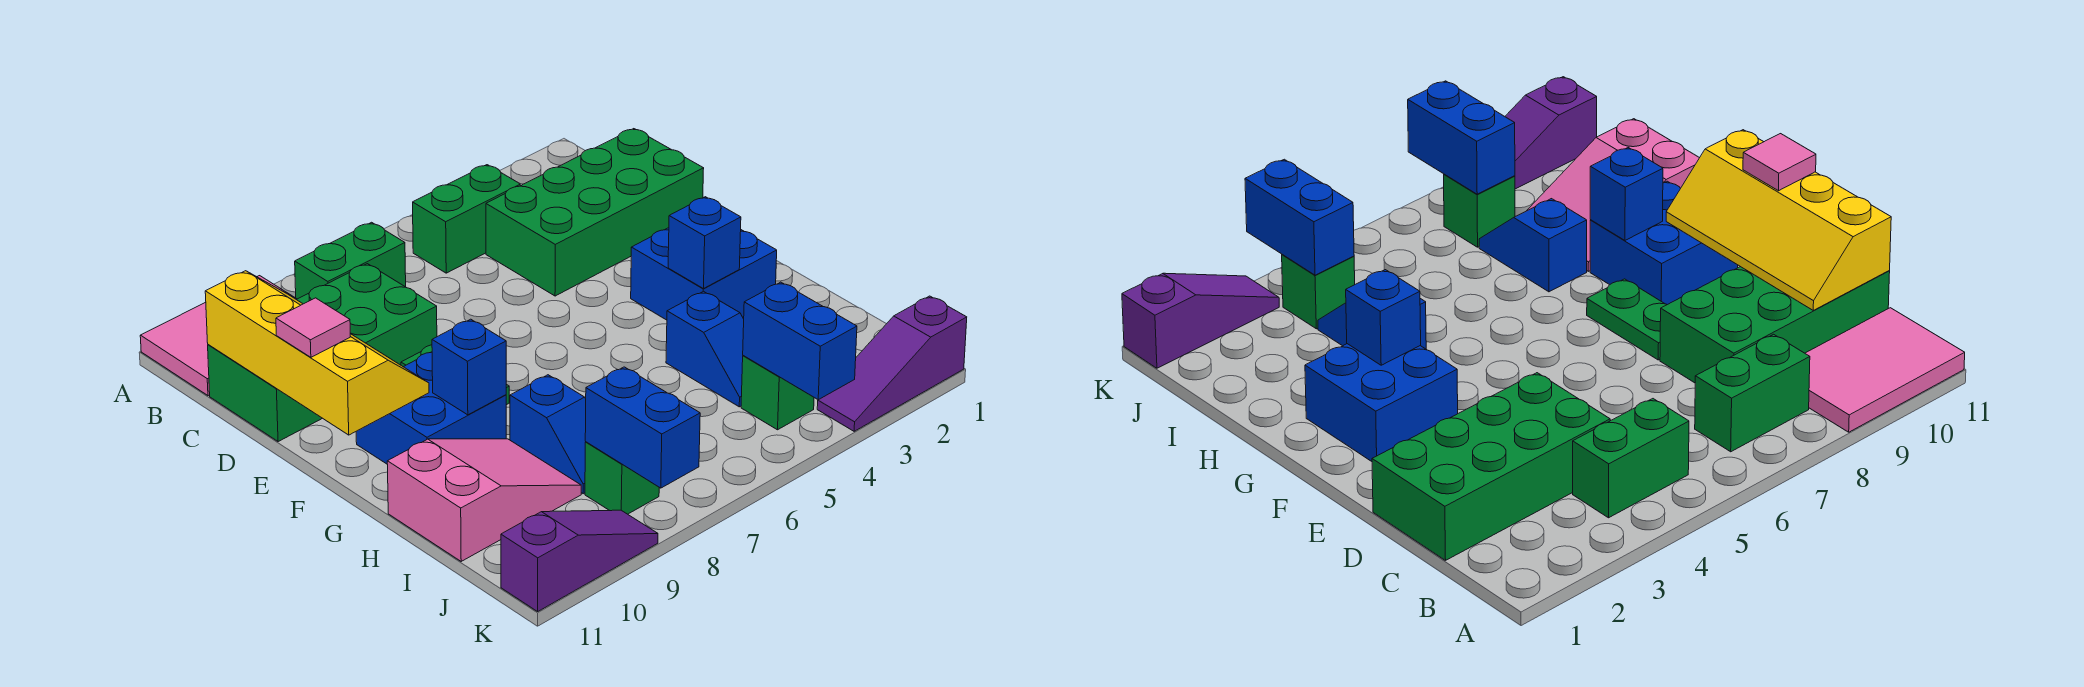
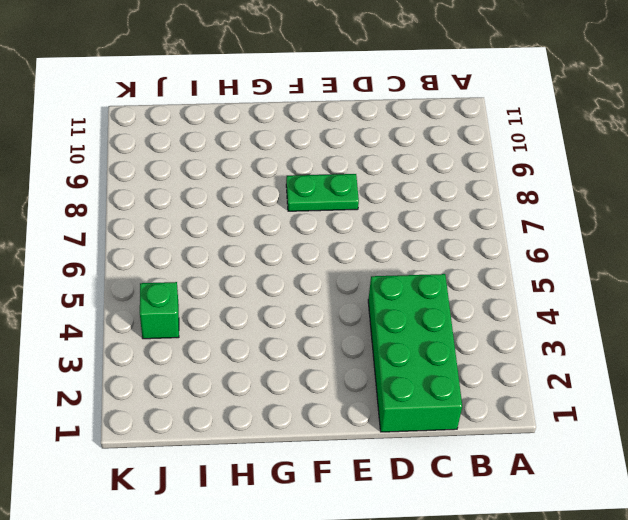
none -> pink tile A9:B11 level 1
none -> green brick B4:B5 level 1
none -> green brick B7:B8 level 1

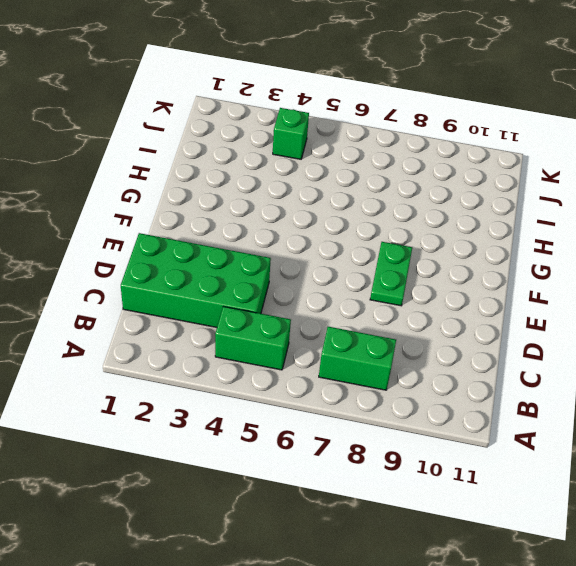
none -> pink tile A9:B11 level 1
none -> green brick C8:D11 level 1
none -> blue brick F2:G3 level 1

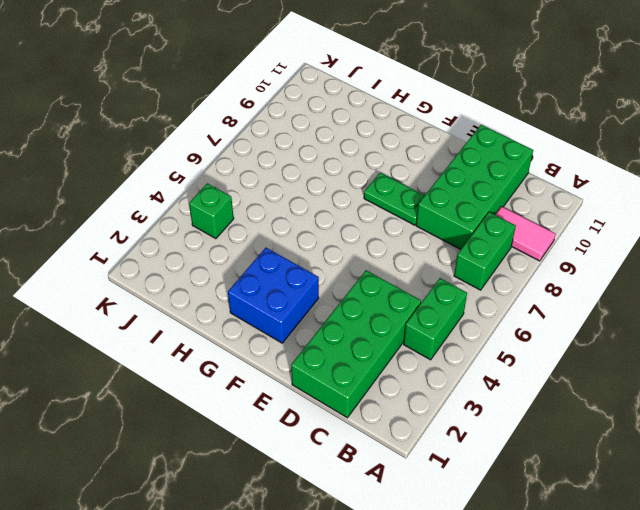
pink tile A9:B9 level 1 -> pink tile A9:B11 level 1
none -> blue brick F9:G10 level 1
none -> blue slope H4:I4 level 1 top H
none -> blue slope H8:I8 level 1 top H

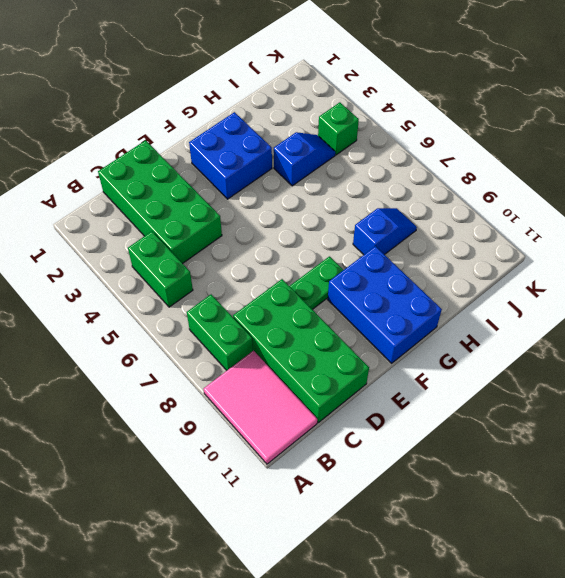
blue brick F9:G11 level 1 -> blue brick F9:G10 level 1
none -> pink slope H9:I11 level 1 top 11
none -> green brick J8 level 1
none -> purple slope K1:K3 level 1 top 1

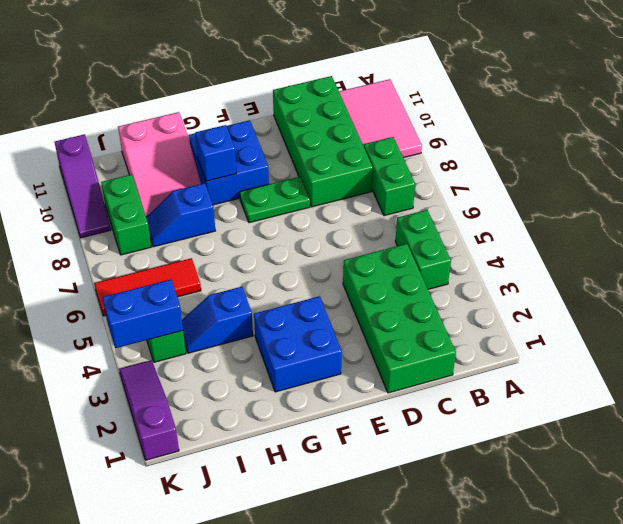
red tile I6:K6 level 1 -> none
green brick J8:J9 level 1 -> green brick J8 level 1
none -> yellow slope C10:F11 level 2 top 11
none -> blue brick G3 level 2
none -> blue brick J8:K8 level 2

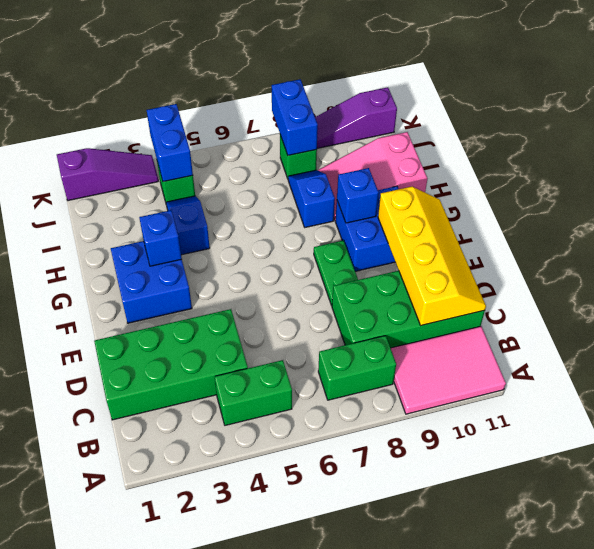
yellow slope C10:F11 level 2 top 10 -> yellow slope C10:F11 level 2 top 11
none -> pink tile E11 level 3

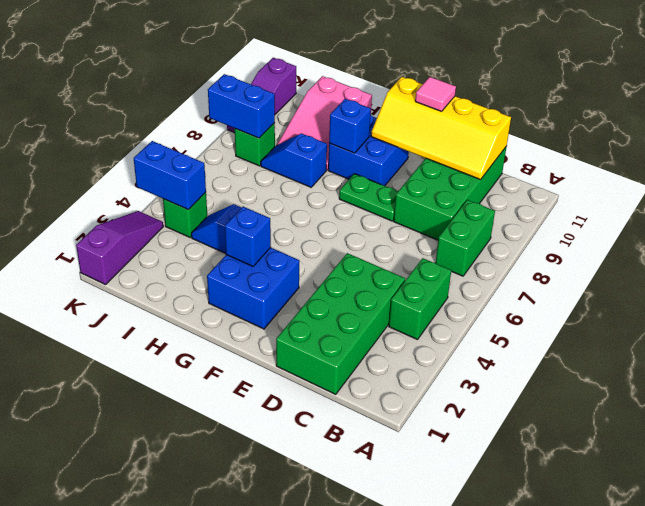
none -> pink tile A9:B11 level 1

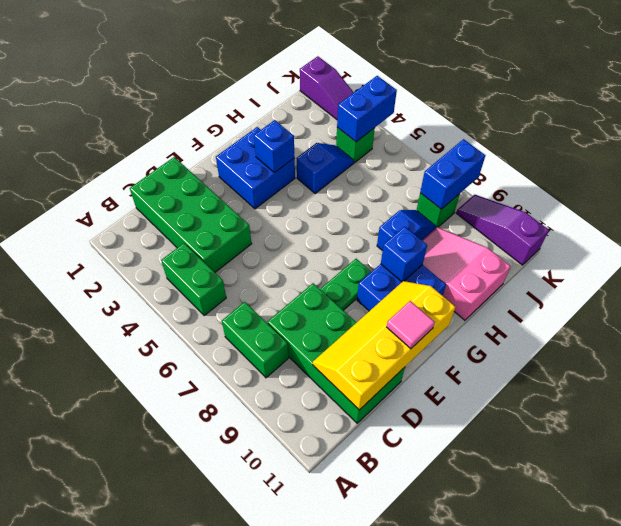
none -> pink tile A9:B11 level 1

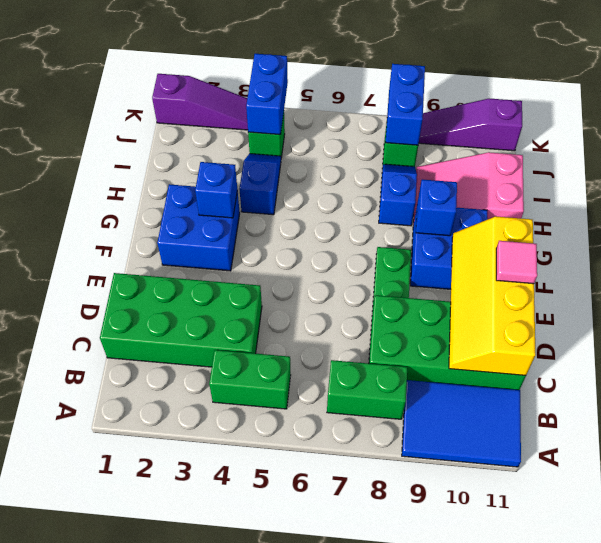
blue tile A9:B11 level 1 -> pink tile A9:B11 level 1

